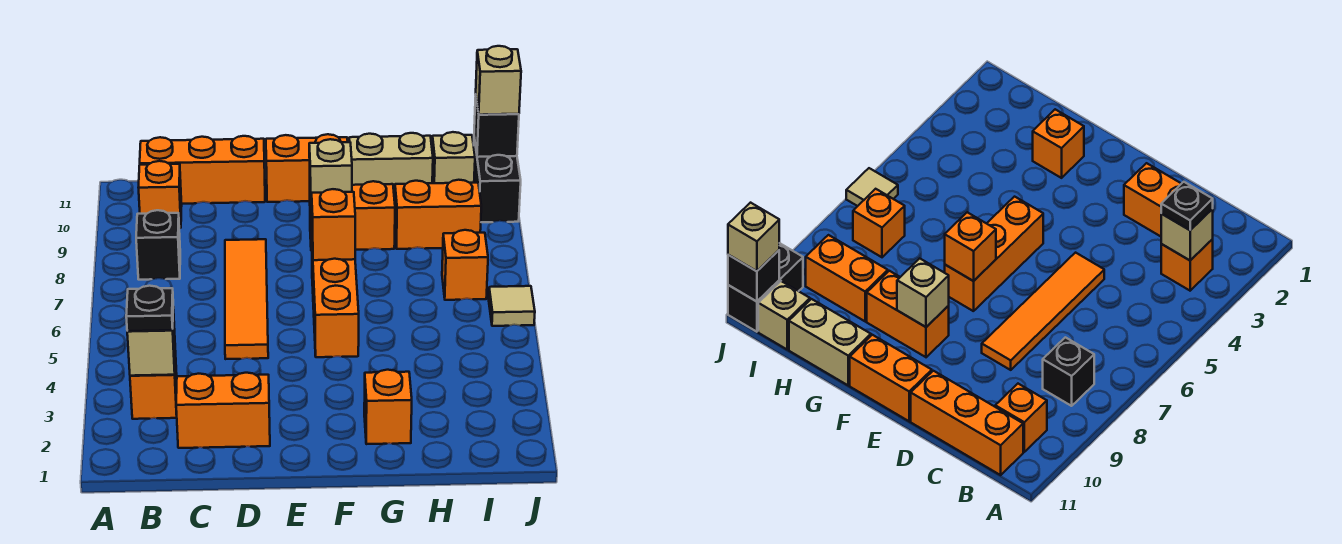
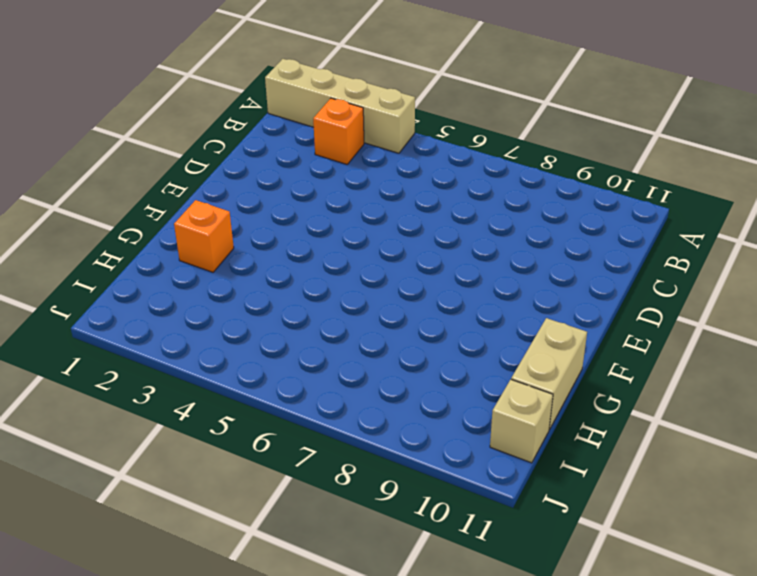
tan brick A1:A4 level 1 -> none
none -> black brick B8 level 1
none -> orange brick B10 level 1
none -> orange brick B11:D11 level 1

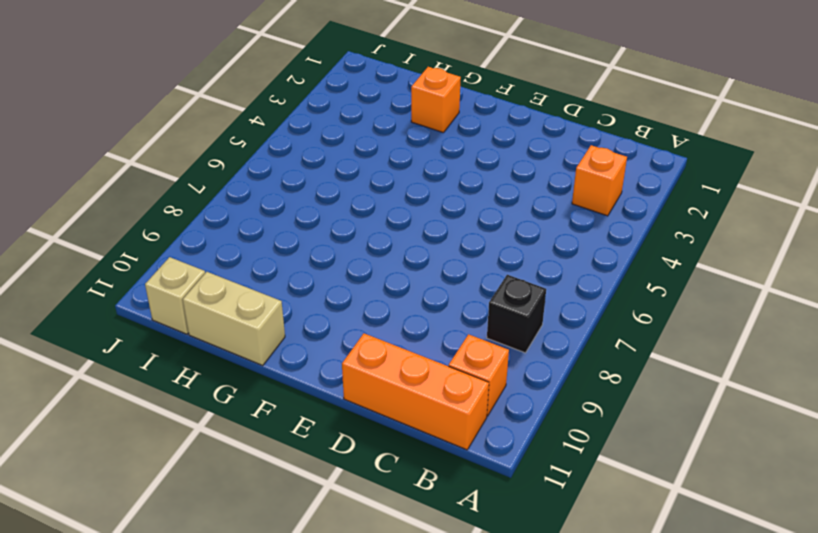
none -> orange brick C2:D2 level 1
none -> orange tile D5:D8 level 1
none -> orange brick E11:F11 level 1

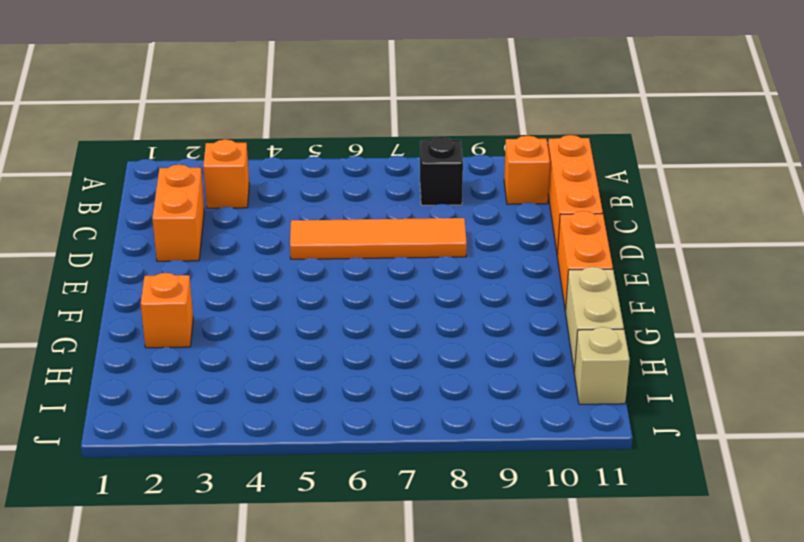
none -> orange brick F5:F7 level 1
none -> orange brick F9:G9 level 1
none -> orange brick H9:I9 level 1

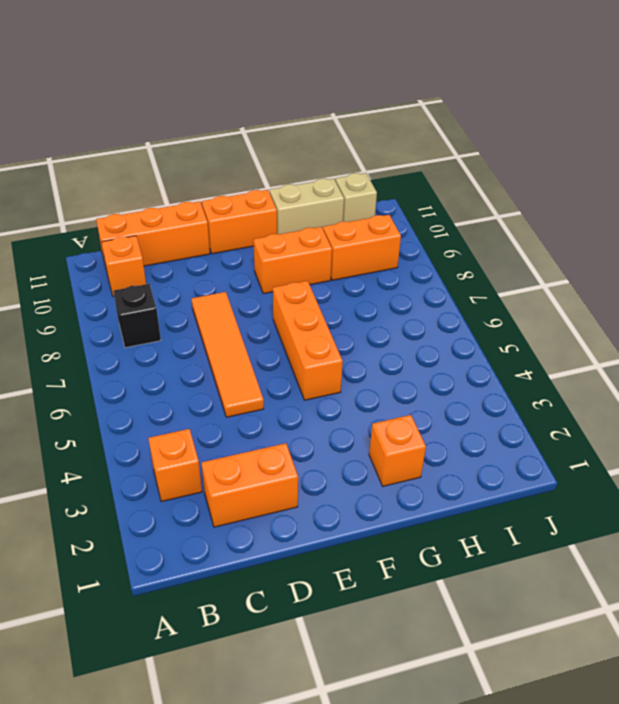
none -> orange brick I7 level 1
none -> tan tile J6 level 1
none -> black brick J10:J11 level 1

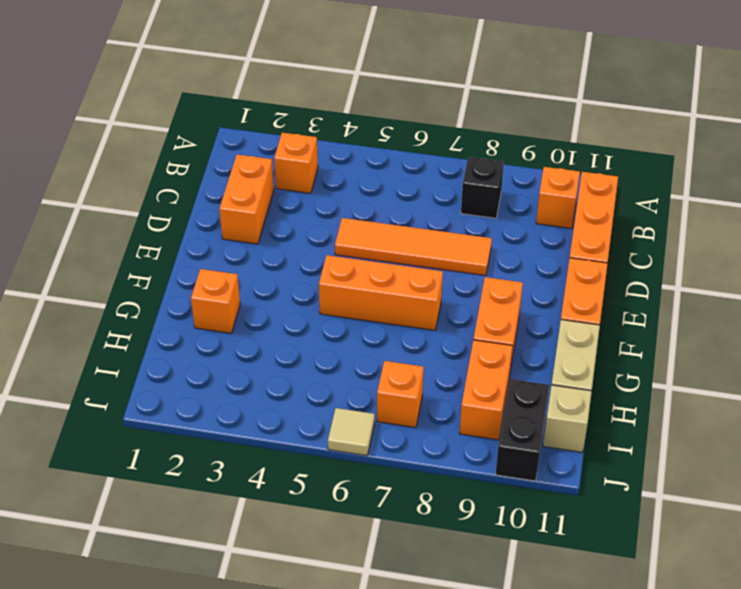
black brick I10:J10 level 1 -> black brick J10:J11 level 1
none -> tan brick B3 level 2
none -> orange brick F7 level 2
none -> tan brick F9 level 2

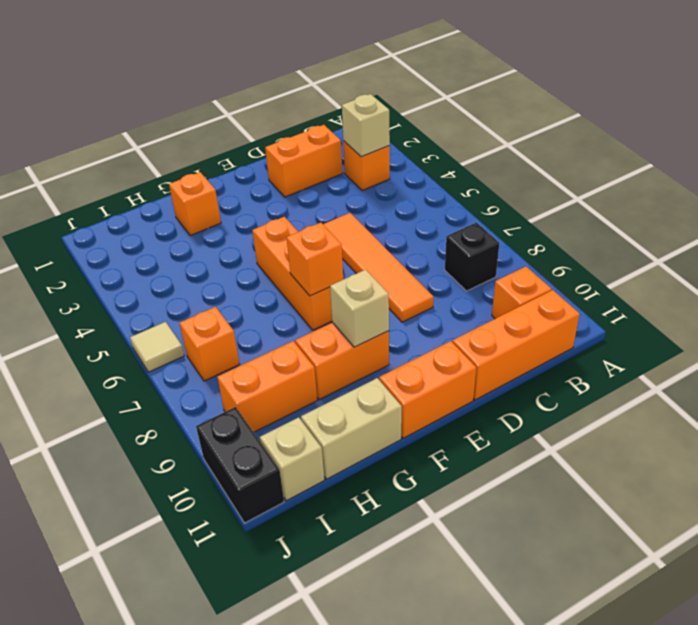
none -> black brick J11 level 2
none -> black plate B3 level 3
none -> tan brick J11 level 3

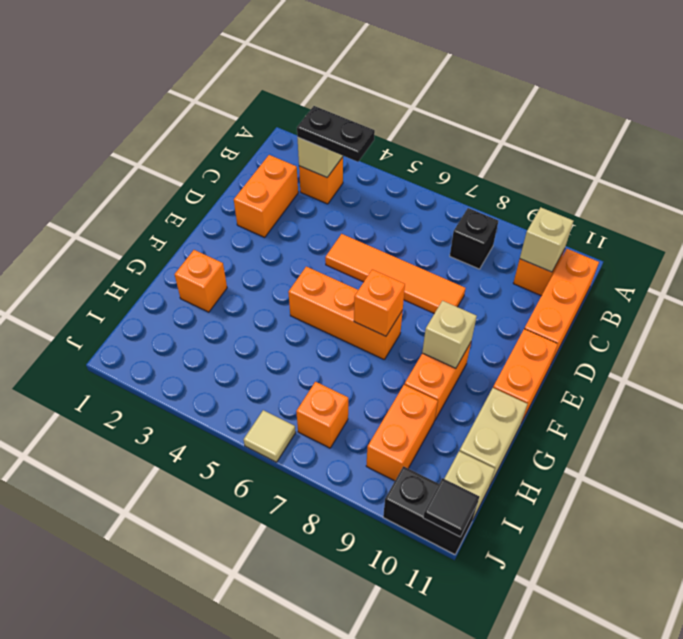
black plate B3:B4 level 3 -> black plate B3 level 3
tan brick B10 level 2 -> tan brick J11 level 3
black tile J11 level 2 -> black brick J11 level 2

